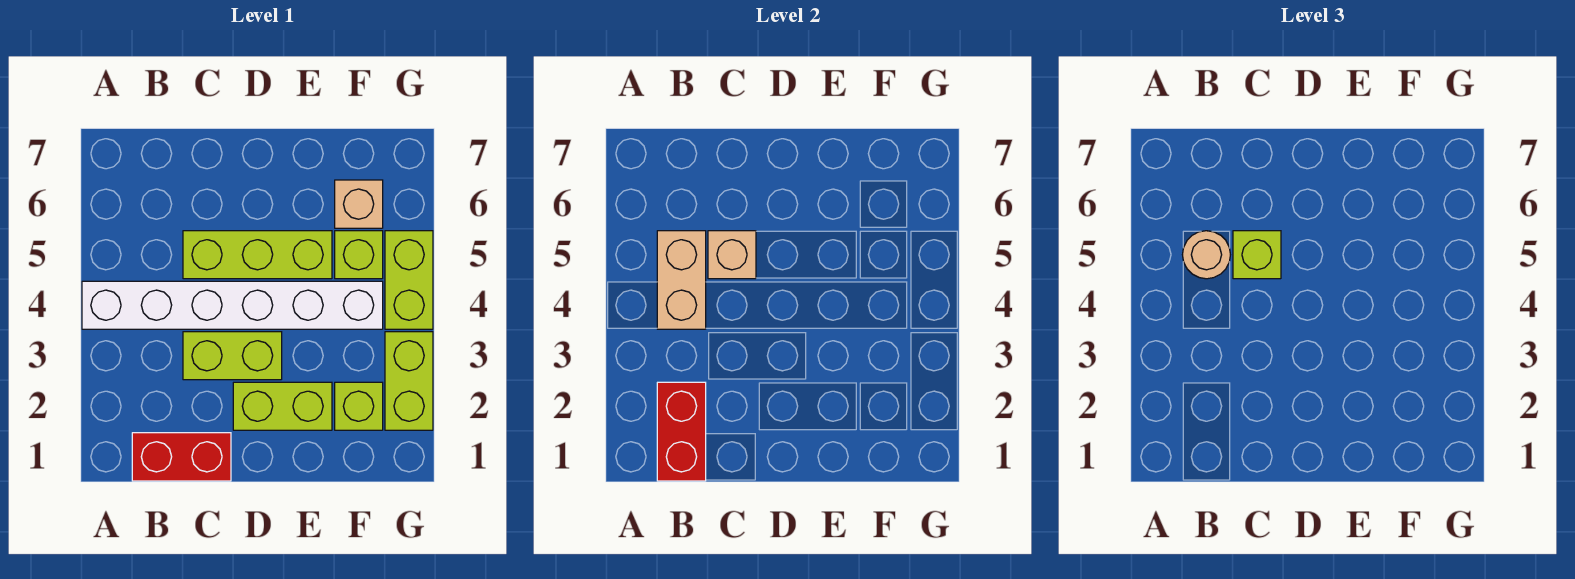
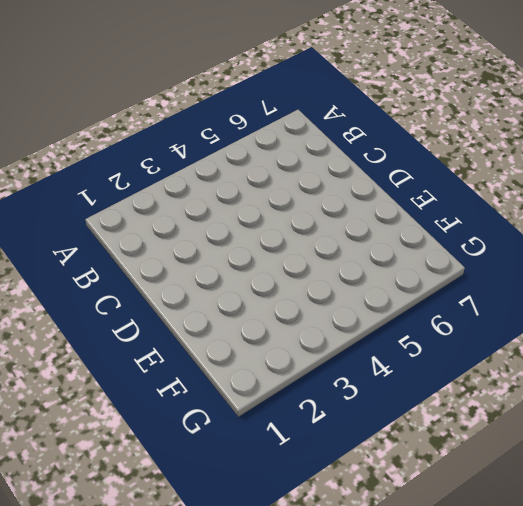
none -> white brick A4:F4 level 1
none -> red brick B1:C1 level 1
none -> lime brick C3:D3 level 1

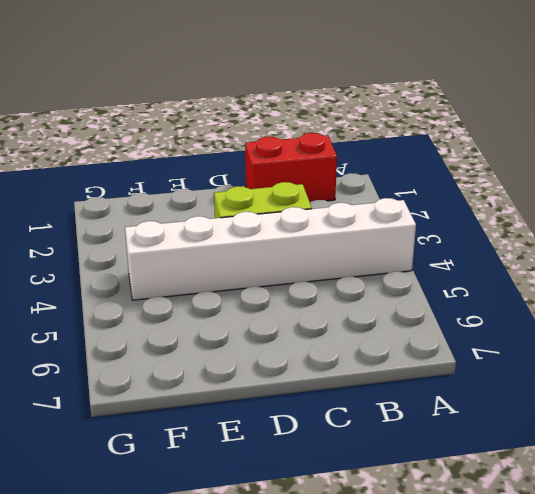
none -> lime brick C5:E5 level 1
none -> lime brick D2:E2 level 1
none -> lime brick F2 level 1

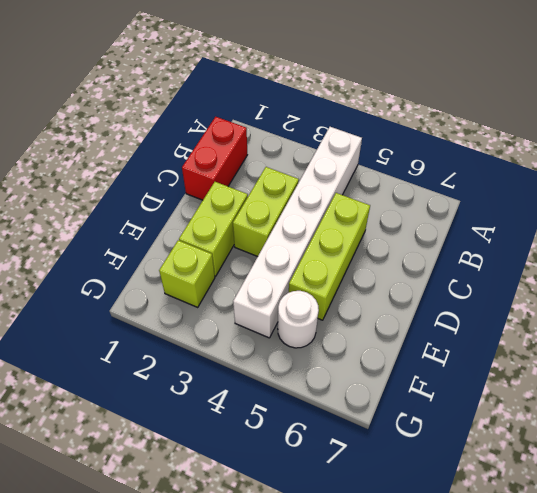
white round brick F5 level 1 -> lime brick F5 level 1
none -> tan brick F6 level 1
none -> lime brick G2:G3 level 1
none -> lime brick G4:G5 level 1

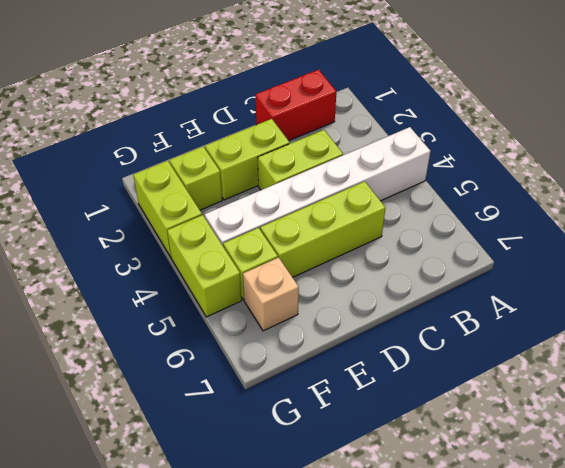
none -> red brick B1:B2 level 2
none -> tan brick B4:B5 level 2
none -> tan brick C5 level 2

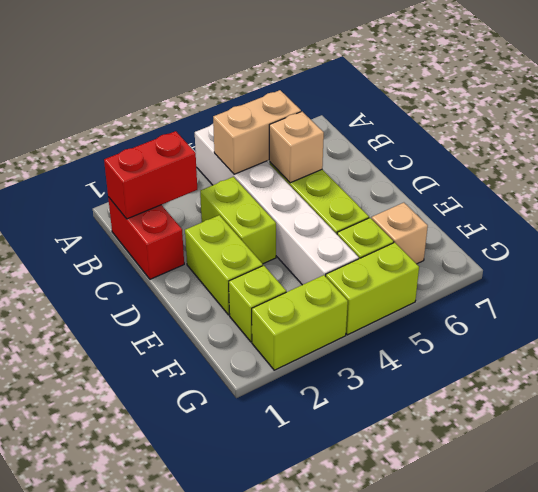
none -> tan round brick B5 level 3
none -> lime brick C5 level 3

